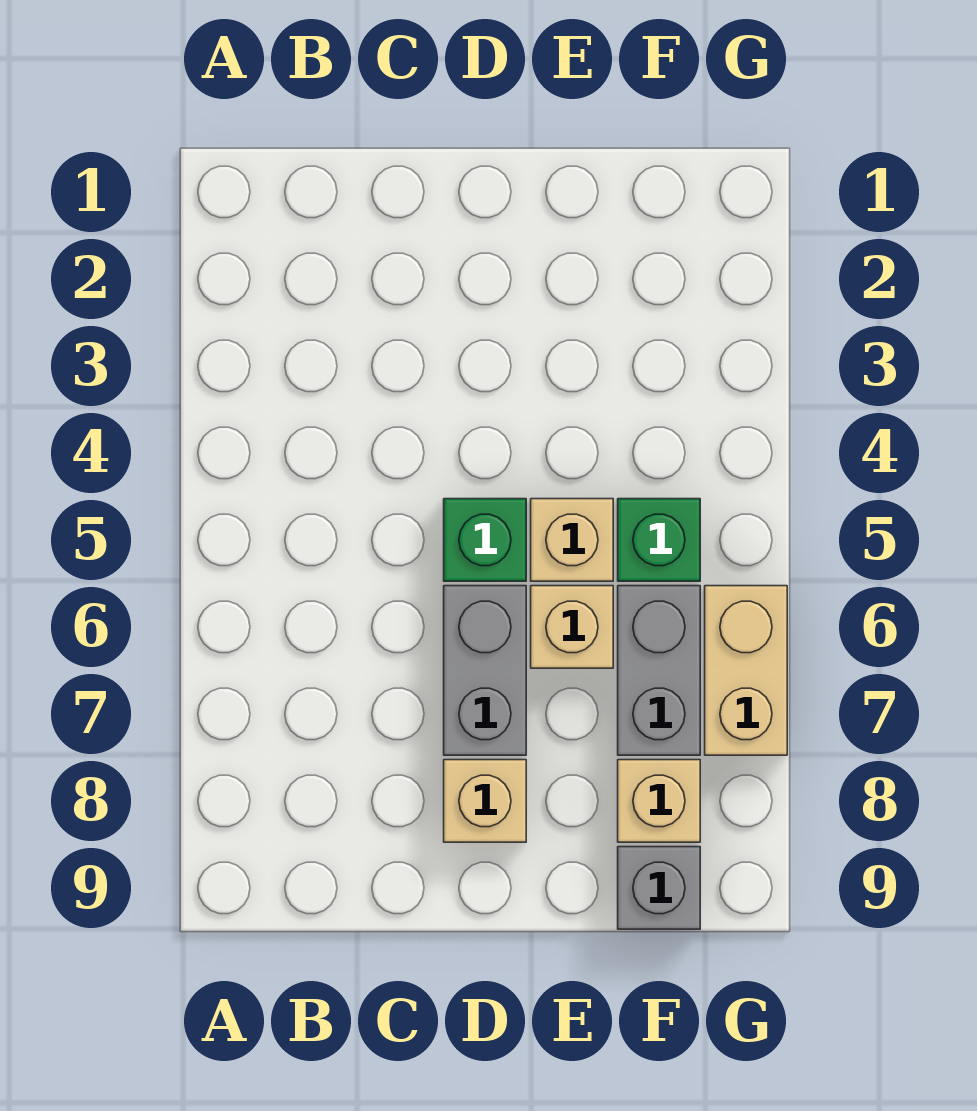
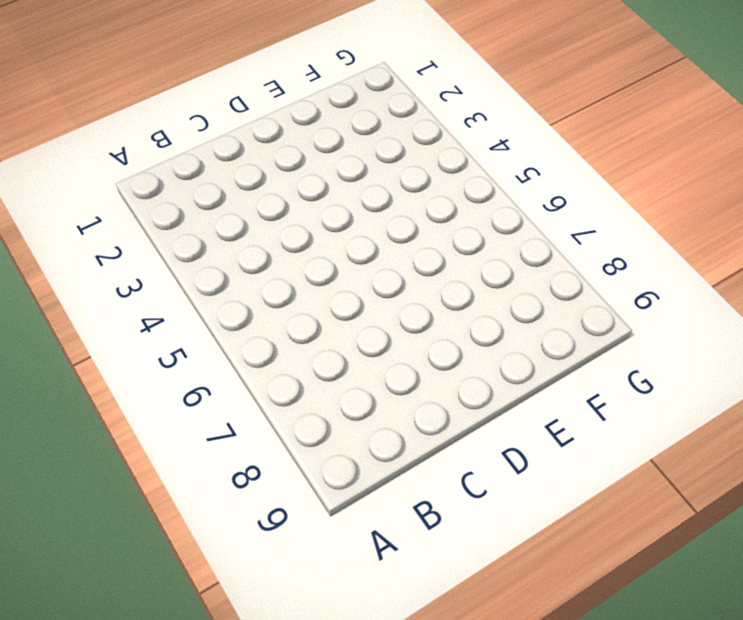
none -> green brick D5 level 1
none -> grey brick D6:D7 level 1

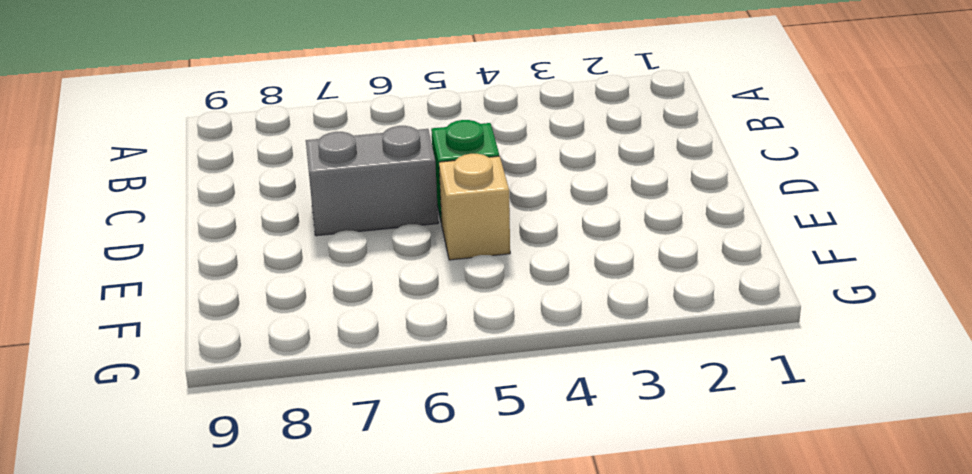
none -> tan brick D8 level 1
none -> tan brick E6 level 1

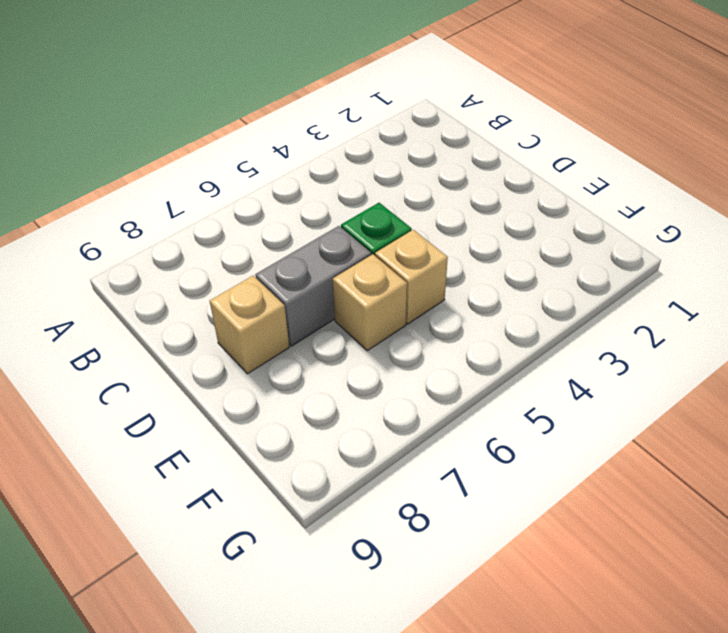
none -> green brick F5 level 1
none -> grey brick F6:F7 level 1

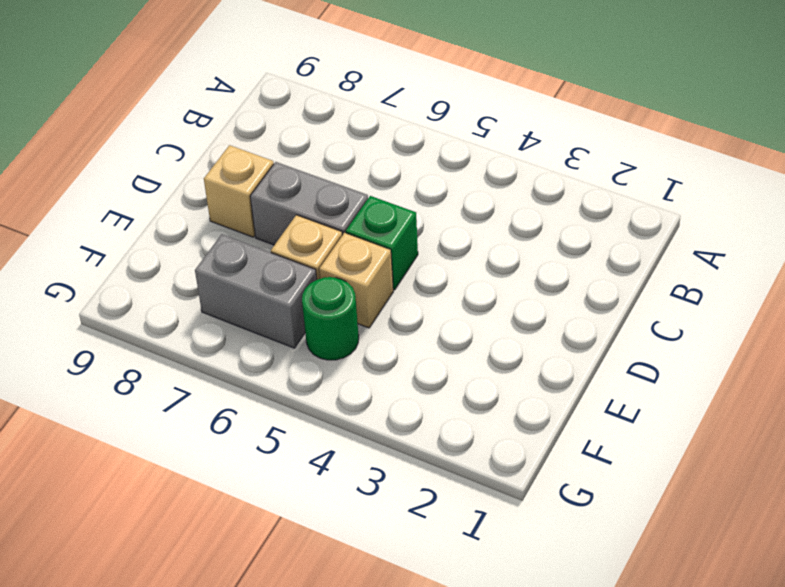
green round brick F5 level 1 -> green brick F5 level 1
none -> tan brick F8 level 1
none -> grey brick F9 level 1

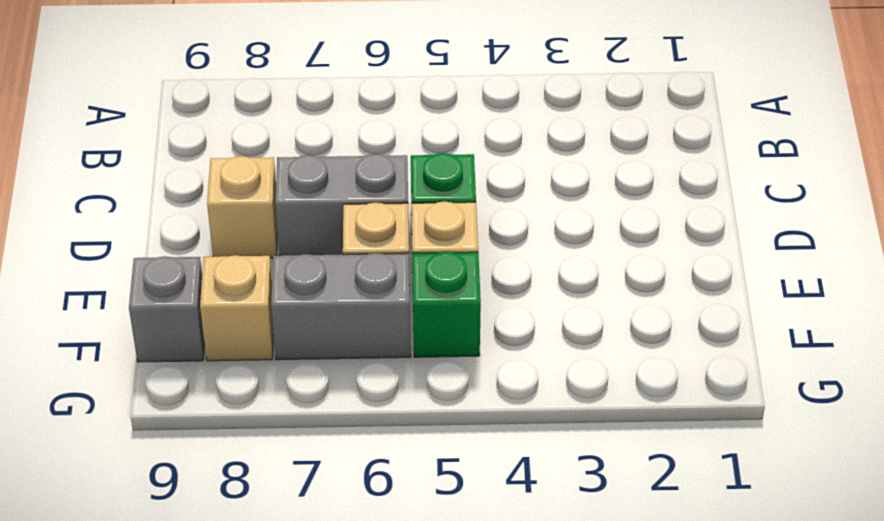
none -> tan brick G6:G7 level 1

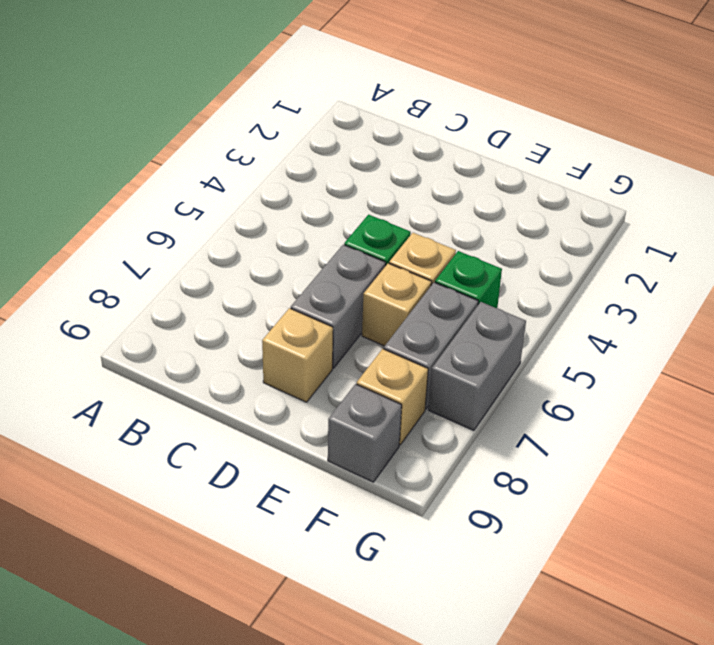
grey brick G6:G7 level 1 -> tan brick G6:G7 level 1

